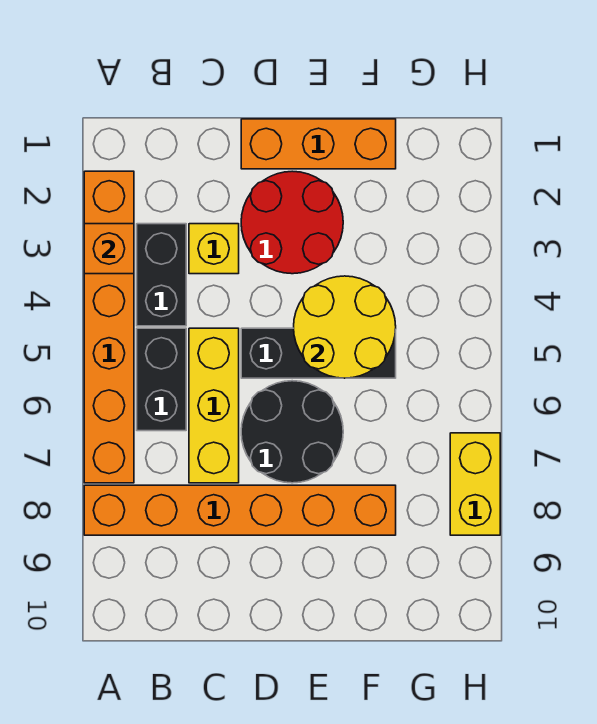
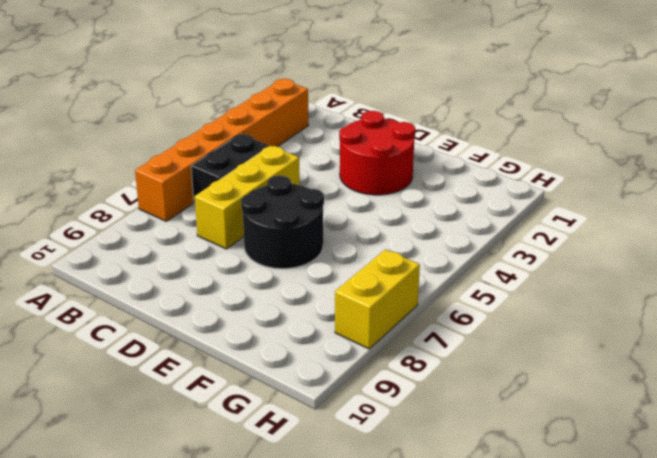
none -> orange brick A8:F8 level 1
none -> black brick B3:B4 level 1
none -> yellow brick C3 level 1

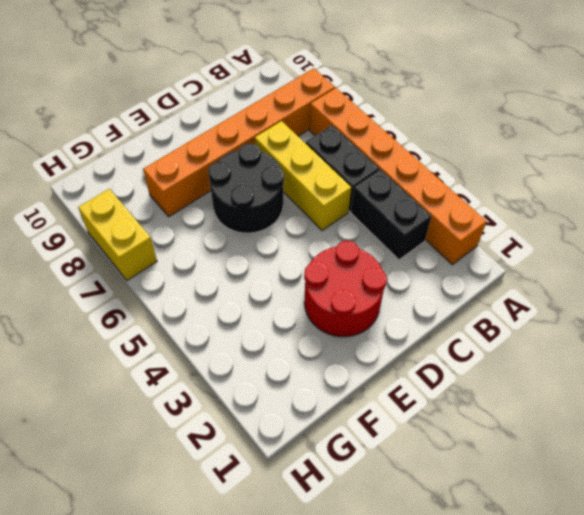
none -> yellow brick C3 level 1
none -> orange brick D1:F1 level 1
none -> black brick D5:F5 level 1

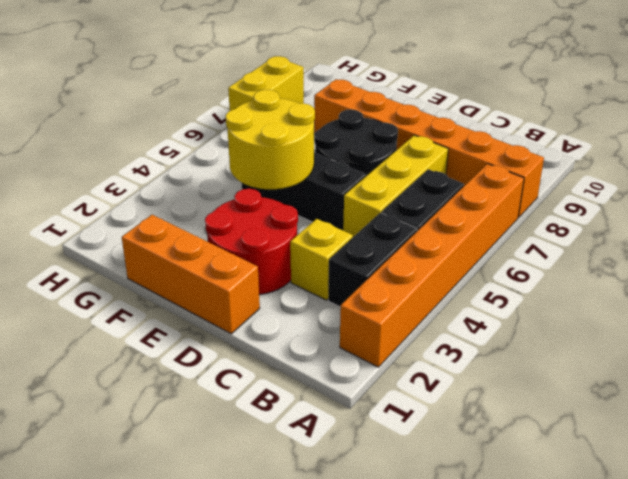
none -> orange brick A3 level 2

